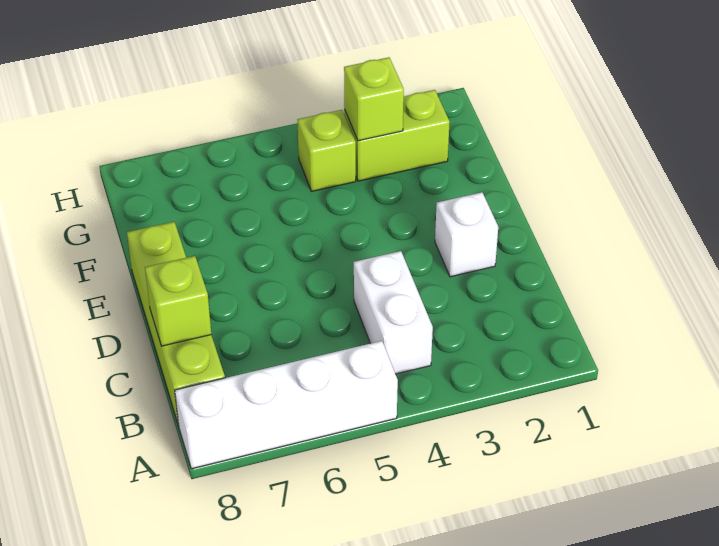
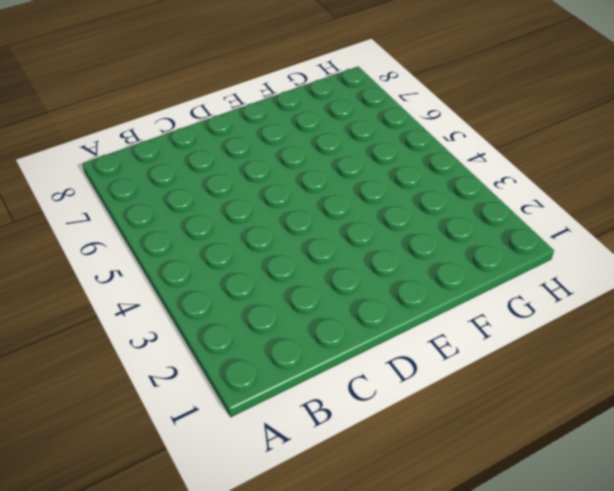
none -> white brick A5:A8 level 1
none -> white brick B4:C4 level 1

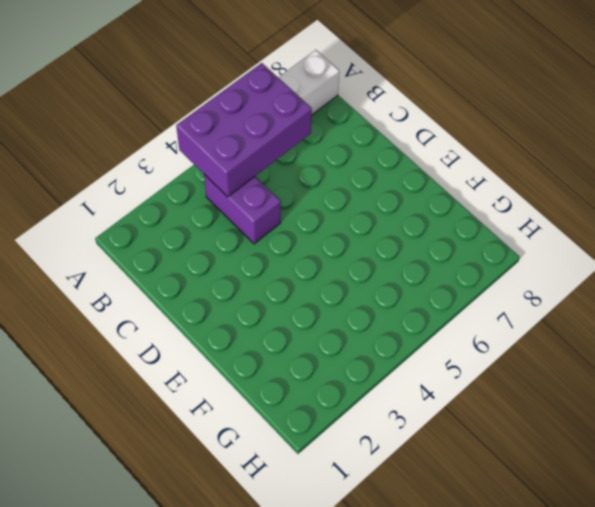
purple brick A4:B6 level 2 -> none
purple brick B4:C4 level 1 -> white brick B4:C4 level 1
none -> lime brick B8:E8 level 1
none -> white brick D2 level 1

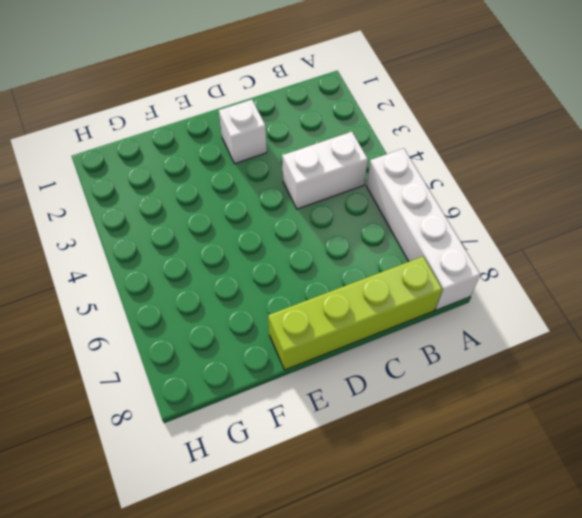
none -> lime brick G2:G3 level 1
none -> lime brick G4 level 1

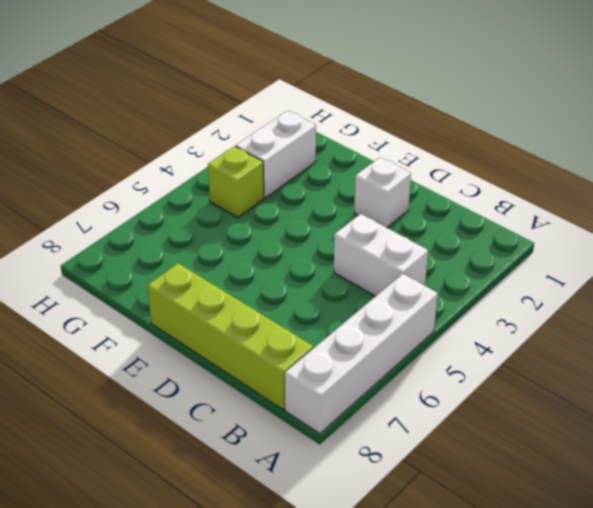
white brick G2:G3 level 1 -> lime brick G2:G3 level 1
none -> lime brick C8 level 2
none -> lime brick G3 level 2

